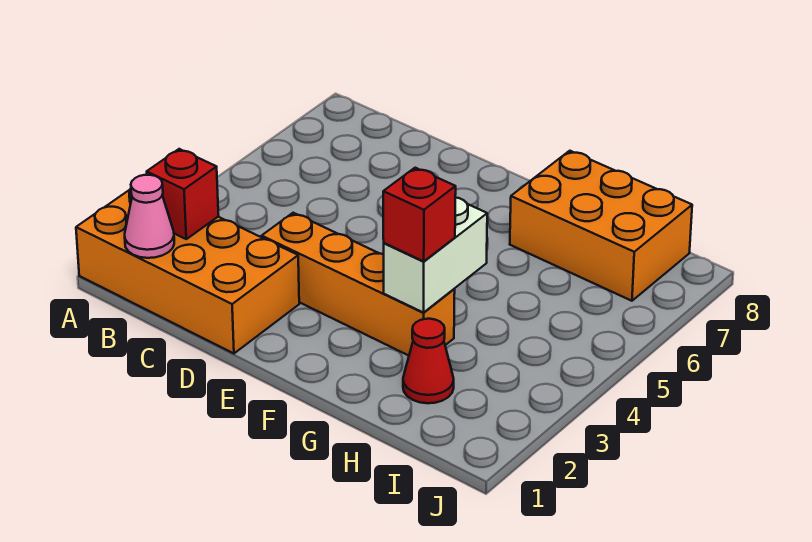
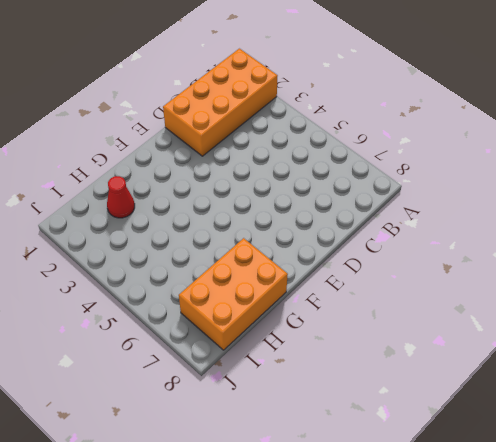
none -> orange brick D3:G3 level 1
none -> pink cone B1 level 2

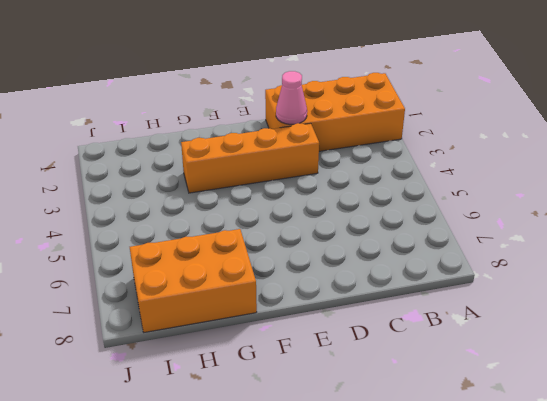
pink cone D2 level 2 -> pink cone B1 level 2
none -> red cone H2 level 1
none -> red brick B2 level 2

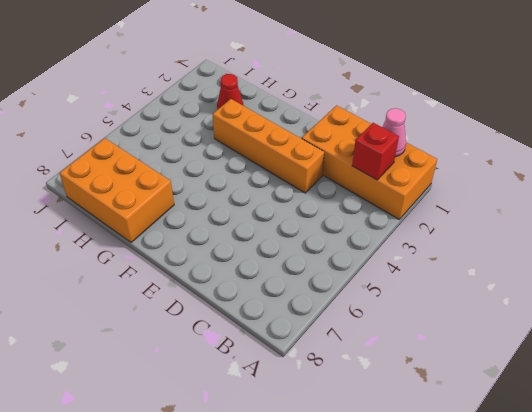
none -> white brick G3:G4 level 2
none -> red brick G3 level 3

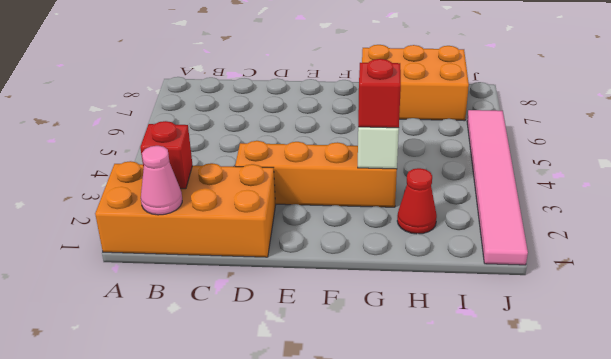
pink tile J1:J6 level 1 -> none

